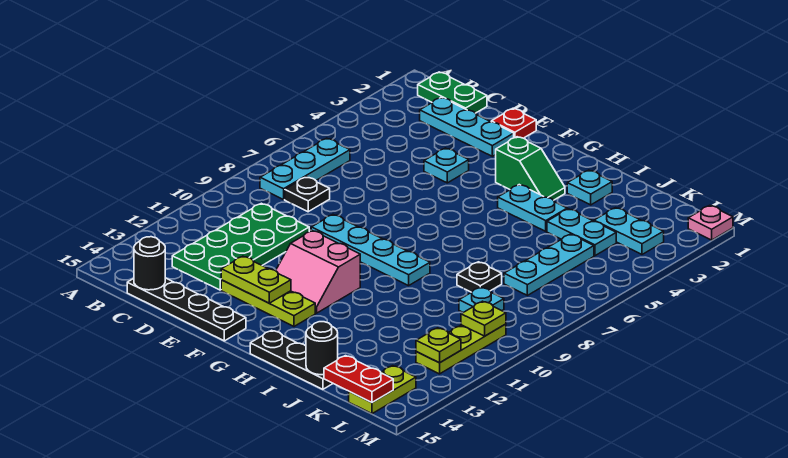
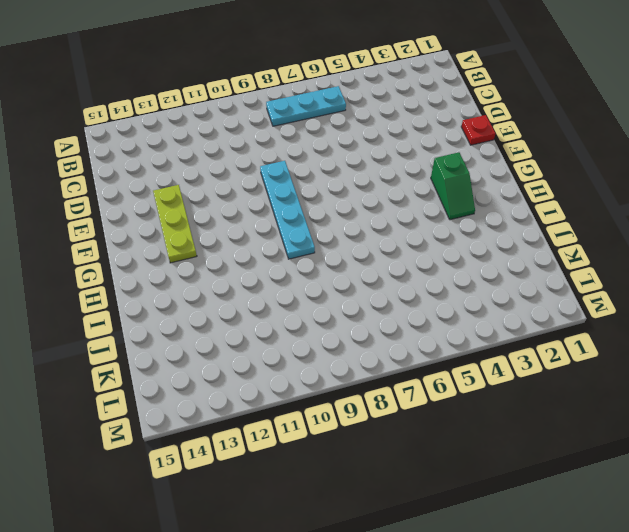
none -> green plate B1:C1 level 1
none -> cyan plate C2:E2 level 1
none -> black plate C8 level 1

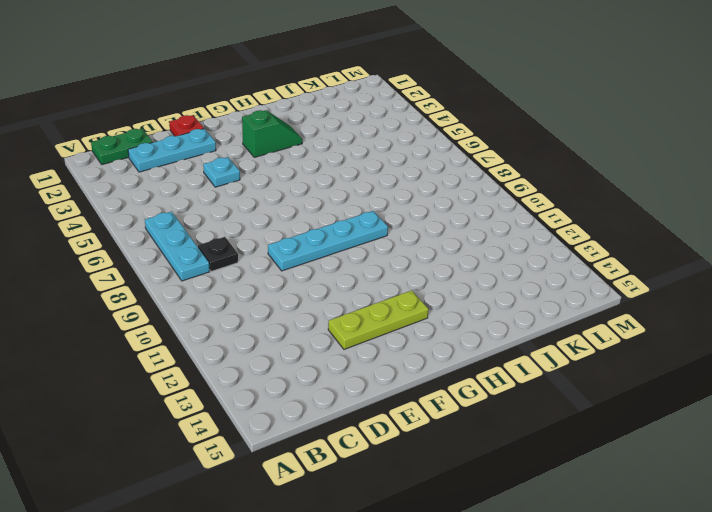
none -> green plate C10:D13 level 1
none -> black plate C15:F15 level 1
none -> pink slope F11:G12 level 1 top 11

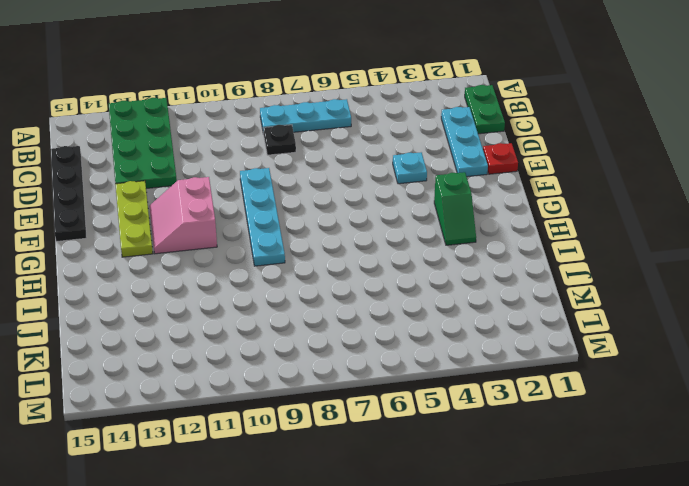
green plate A12:D13 level 1 -> green plate C10:D13 level 1
none -> cyan plate H4:I4 level 1
none -> black plate H15:J15 level 1
none -> cyan plate I2 level 1

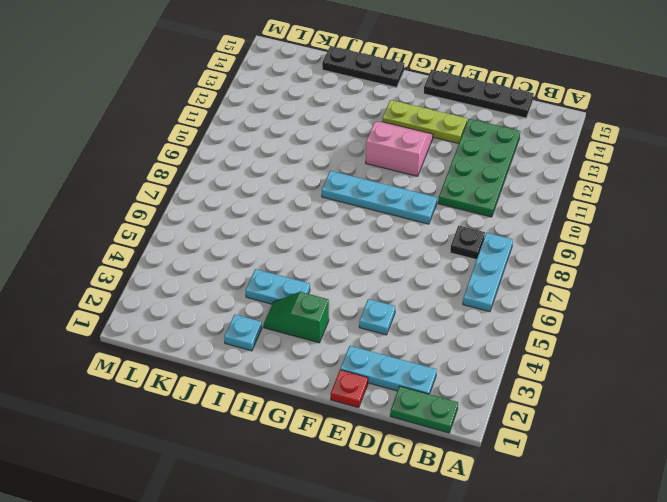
none -> cyan plate J4:K4 level 1
none -> black plate J8 level 1
none -> cyan plate K3:L3 level 1

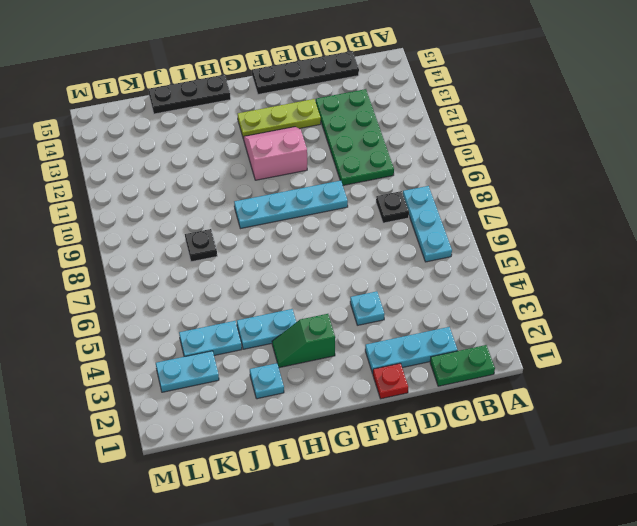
none -> cyan plate K5:K7 level 1
none -> cyan plate K9 level 1
none -> lime plate L10:L12 level 1

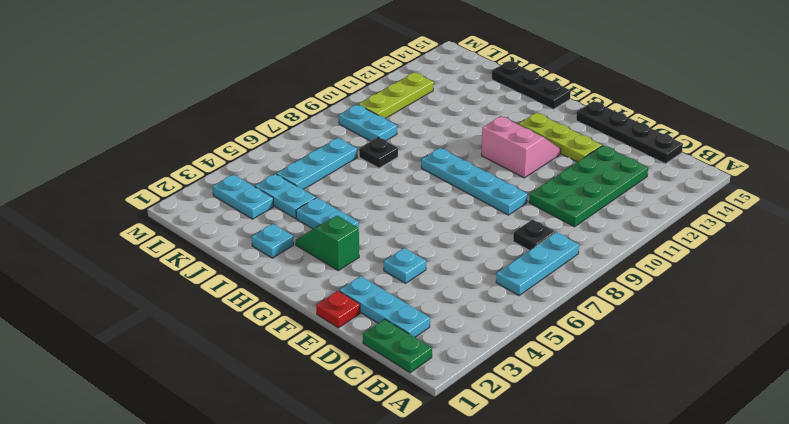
cyan plate K9:L9 level 1 -> cyan plate K9 level 1
none -> lime plate L14:L15 level 1
none -> pink plate M1 level 1
none -> black round brick C15 level 2

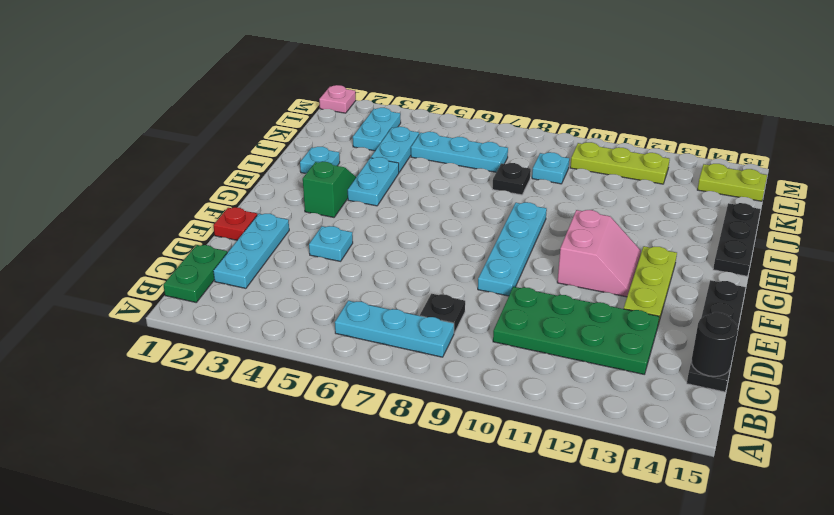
none -> lime plate E13:F13 level 2
none -> black round brick J15 level 2
none -> red plate K15:L15 level 2

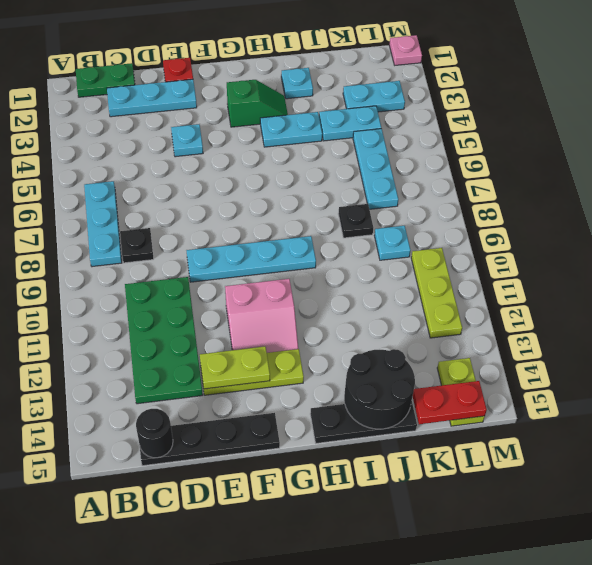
black round brick I14:J15 level 2 -> black round brick J15 level 2
none -> lime plate L10 level 2
none -> lime plate L12 level 2

